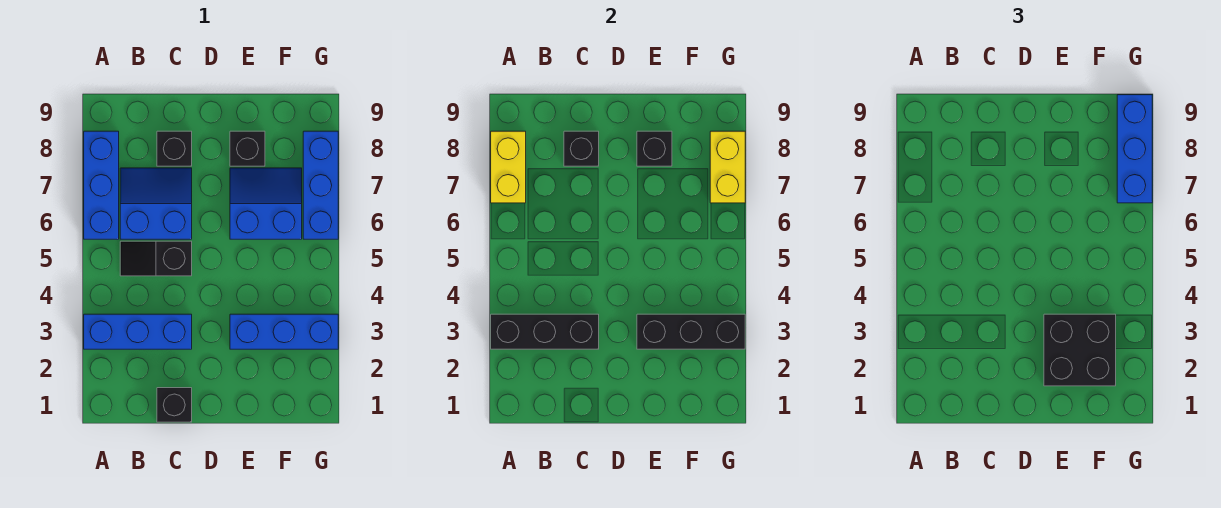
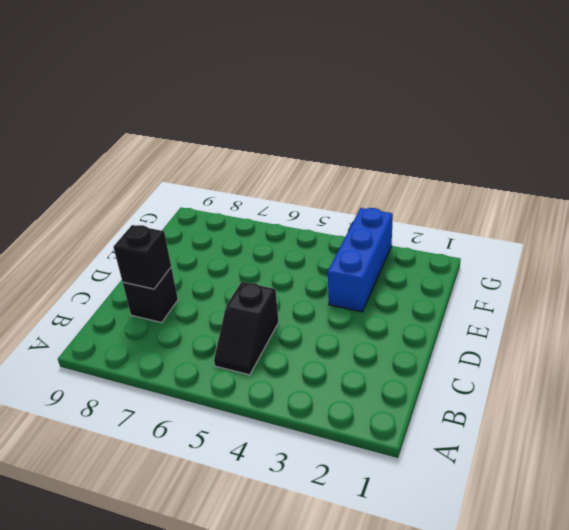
none -> blue brick A3:C3 level 1
none -> blue brick A6:A8 level 1
none -> blue slope B6:C7 level 1 top 6

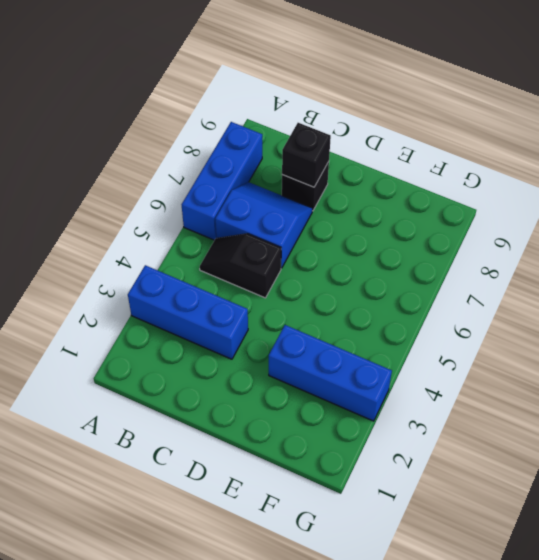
none -> black brick C1 level 1
none -> blue slope E6:F7 level 1 top 6
none -> black brick E8 level 1

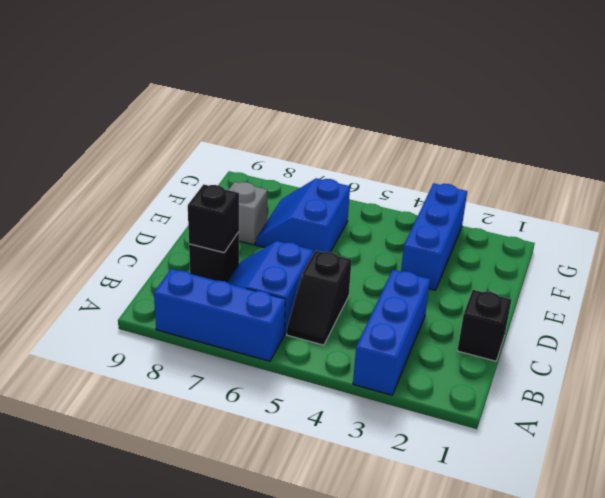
grey brick E8 level 1 -> black brick E8 level 1
none -> blue brick G6:G8 level 1
none -> black brick A3:C3 level 2
none -> yellow brick A7:A8 level 2

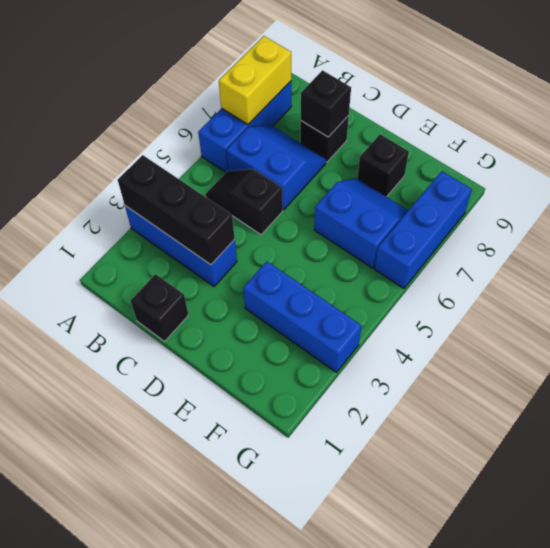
none -> black brick E3:G3 level 2
none -> black brick E8 level 2
none -> yellow brick G7:G8 level 2

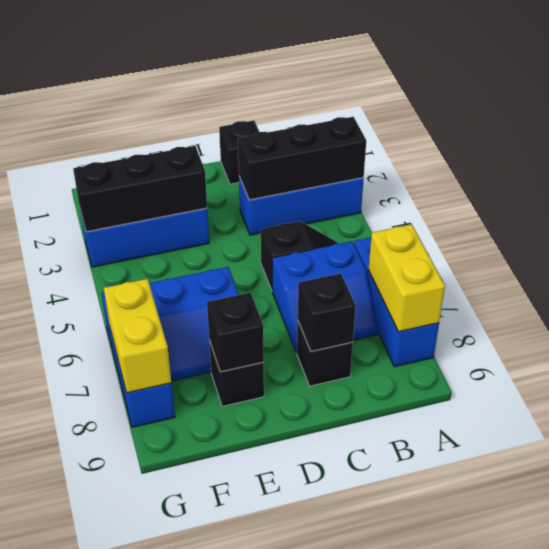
none -> black brick E2:F3 level 3
none -> blue brick G7:G9 level 3

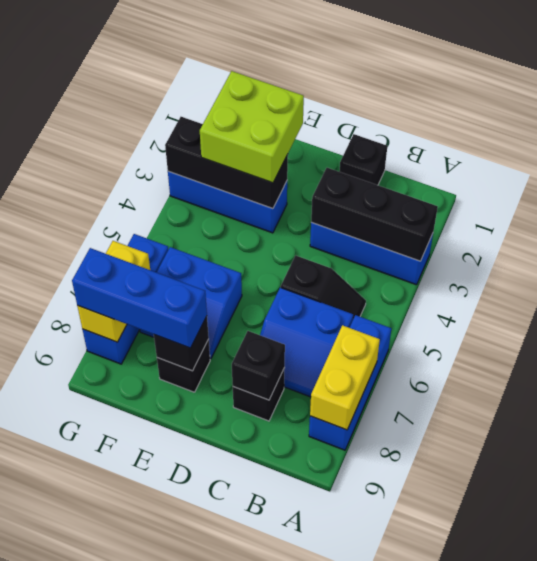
lime brick E2:F3 level 3 -> black brick E2:F3 level 3
blue brick E8:G8 level 3 -> blue brick G7:G9 level 3

